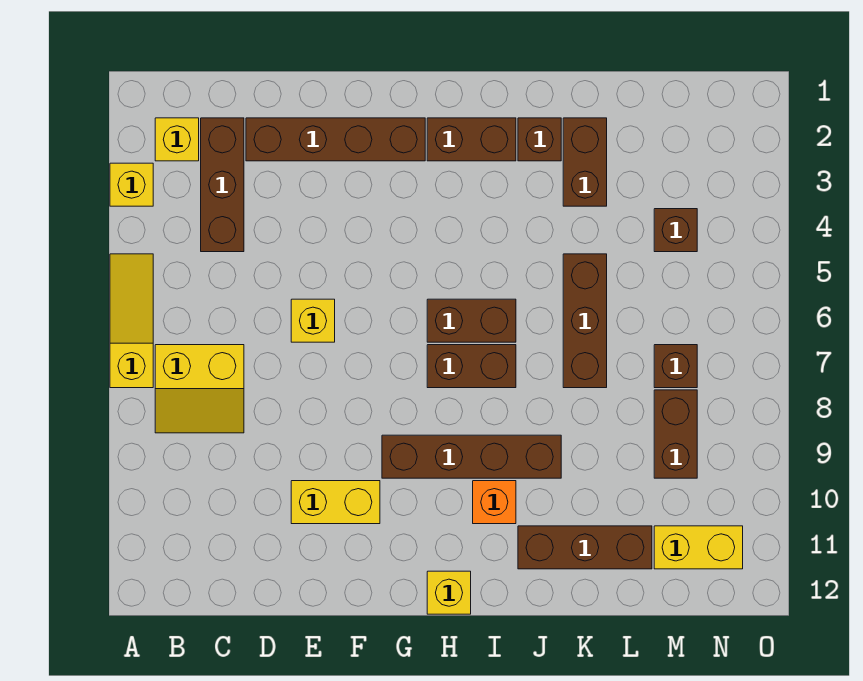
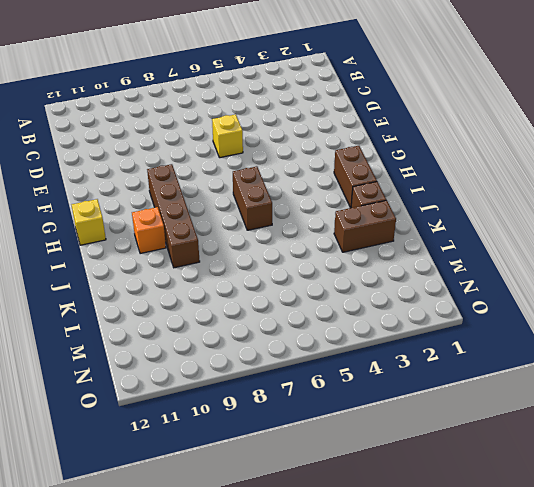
none -> yellow brick A3 level 1
none -> yellow slope A5:A7 level 1 top 7
none -> yellow brick B2 level 1

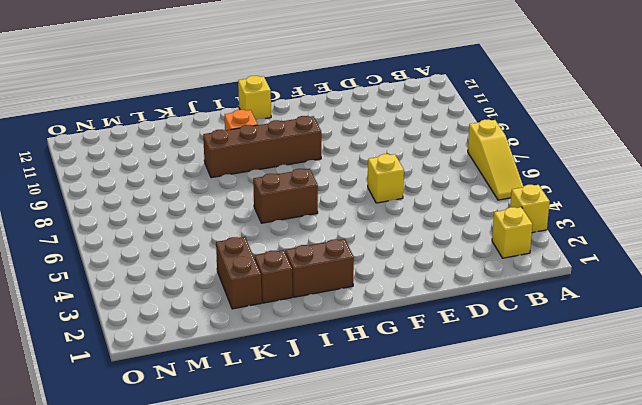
none -> yellow slope B7:C8 level 1 top 7
none -> brown brick C2:C4 level 1
none -> brown brick D2:G2 level 1

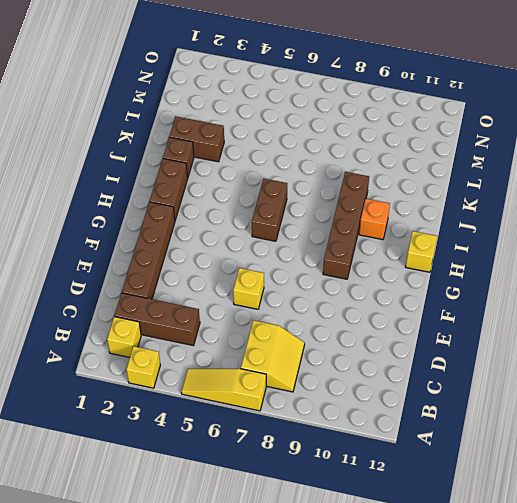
none -> yellow brick E10:F10 level 1
none -> brown brick H7:I7 level 1
none -> brown brick J11:L11 level 1

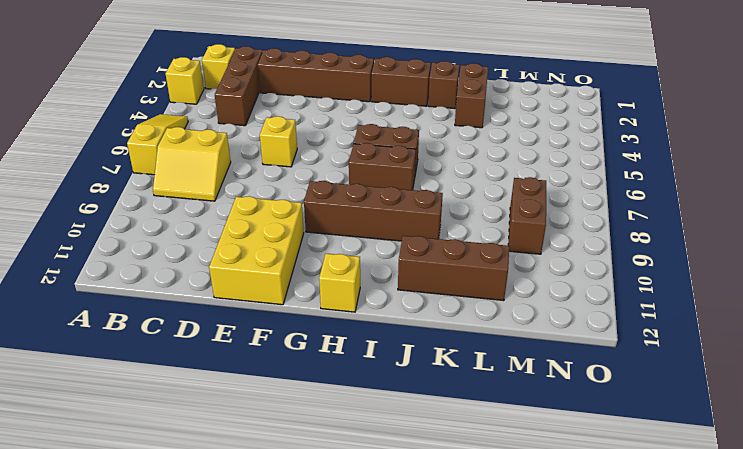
yellow brick E10:F12 level 1 -> yellow brick E10:F10 level 1
none -> orange brick I10 level 1
none -> brown brick K5:K7 level 1
none -> brown brick M4 level 1

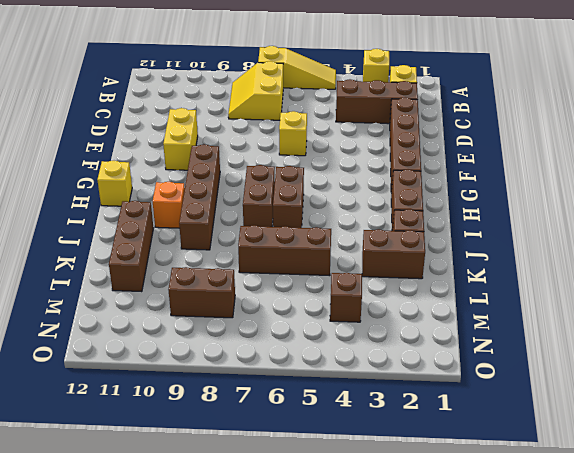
none -> brown brick M7 level 1
none -> yellow brick M11:N11 level 1

